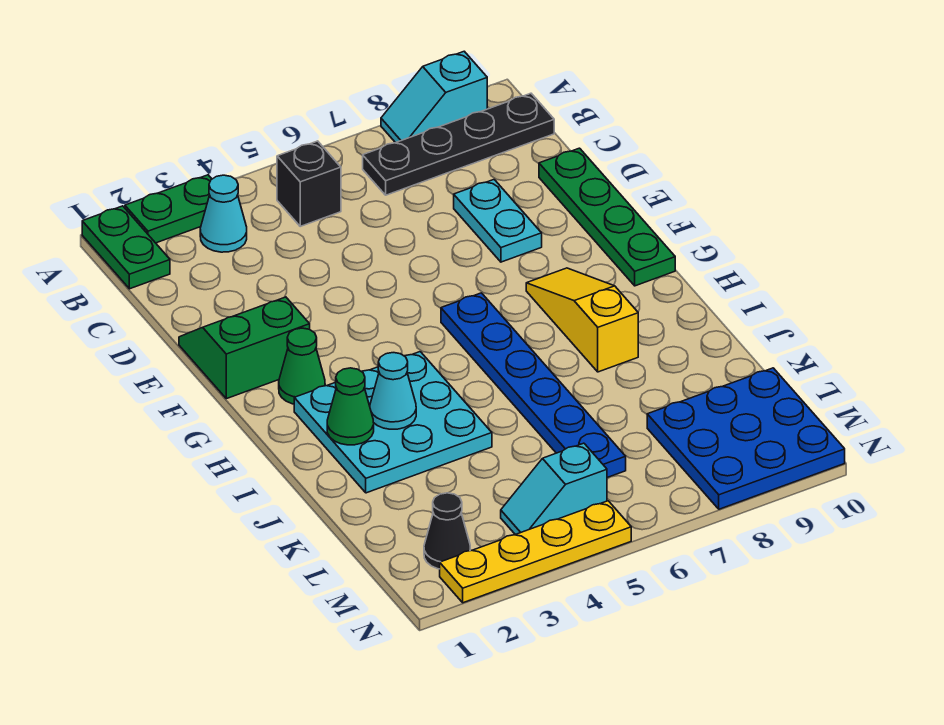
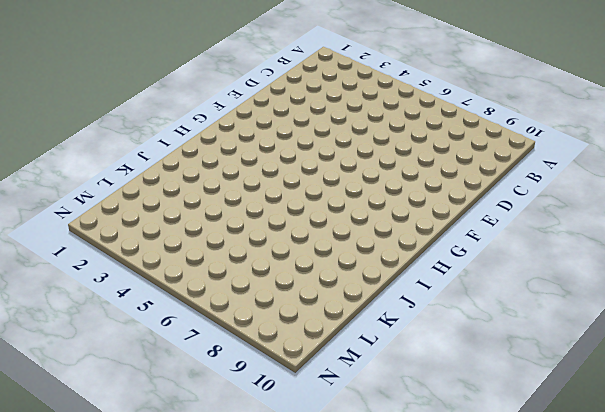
none -> green plate A1:B1 level 1
none -> green plate A2:A3 level 1
none -> cyan slope A8:A9 level 1 top 9

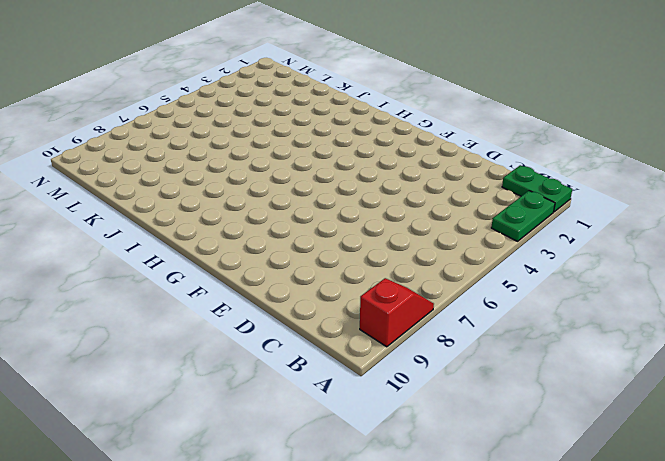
red slope A8:A9 level 1 top 9 -> cyan slope A8:A9 level 1 top 9
none -> cyan cone B3 level 1
none -> black brick B5 level 1
none -> black plate B7:B10 level 1

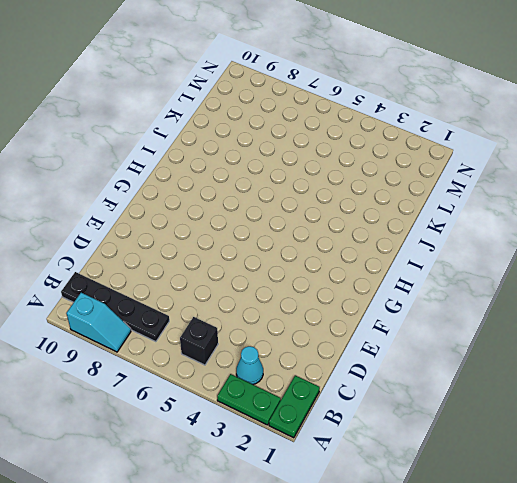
none -> cyan plate D8:E8 level 1
none -> green plate D10:G10 level 1
none -> green slope E1:F2 level 1 top F

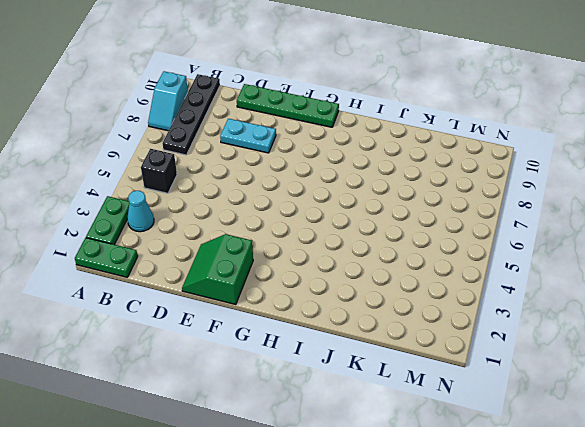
none -> green cone G2 level 1
none -> blue plate G6:L6 level 1
none -> yellow slope G8:I8 level 1 top I

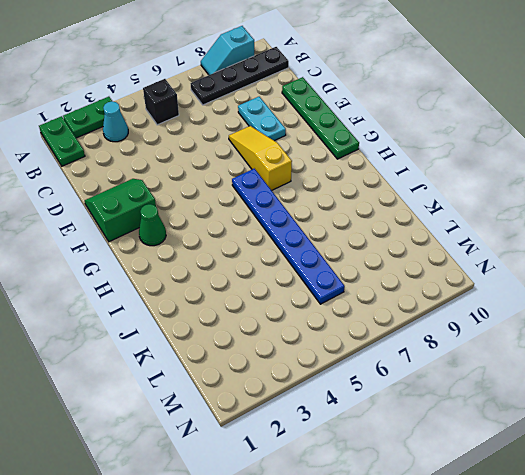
yellow slope E7:G7 level 1 top G -> yellow slope G8:I8 level 1 top I
none -> cyan plate H2:J4 level 1
none -> blue plate L8:N10 level 1
none -> black cone M2 level 1

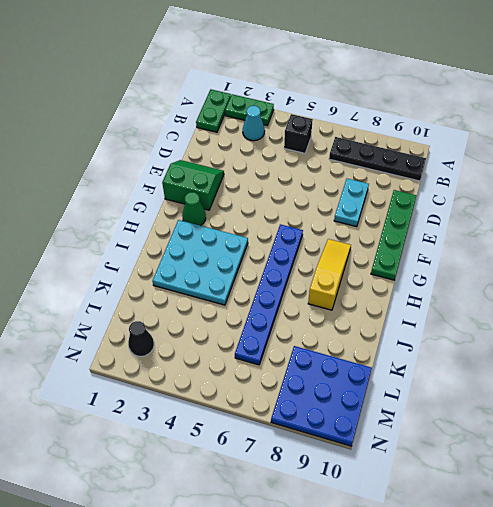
none -> cyan slope A8:A9 level 1 top 9
none -> cyan slope M4:M5 level 1 top 5
none -> yellow plate N2:N5 level 1

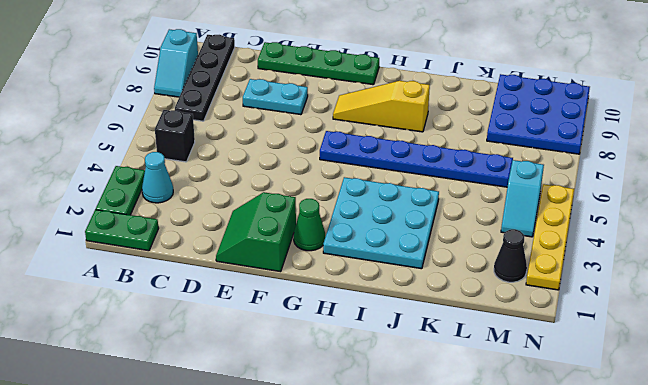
none -> green cone I2 level 2
none -> cyan cone I3 level 2

